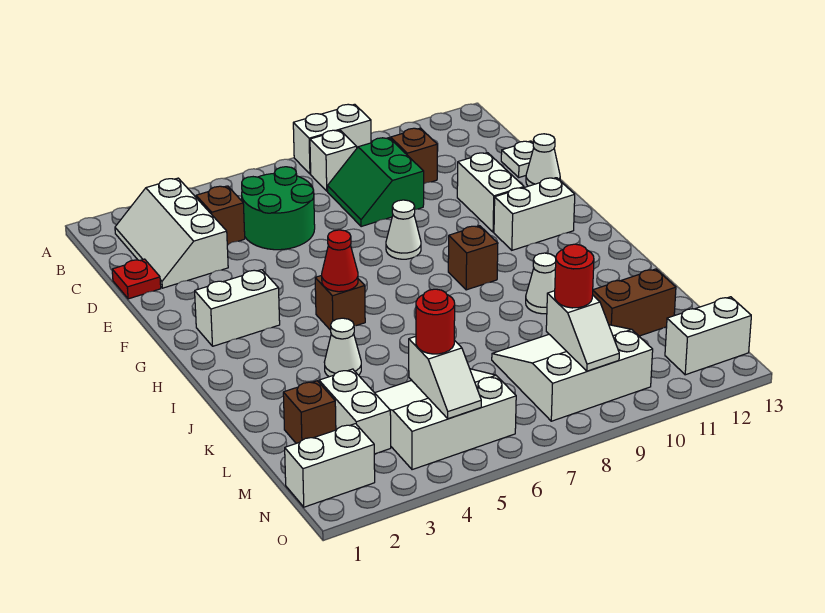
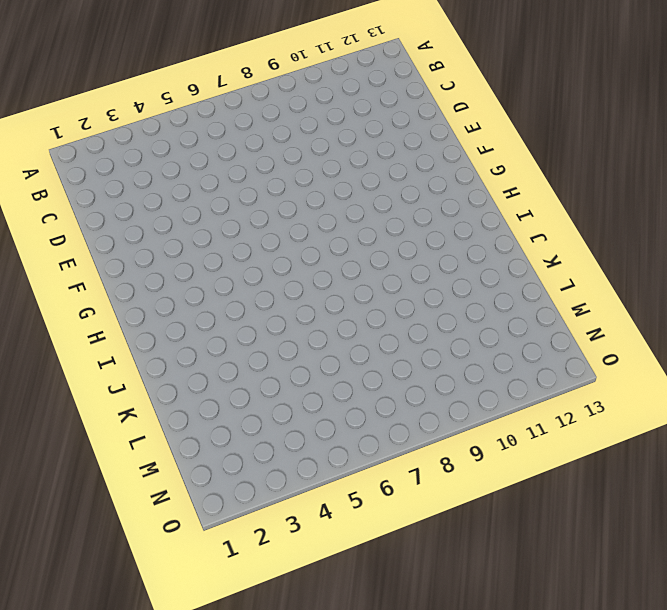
none -> white brick A8:A9 level 1
none -> white slope B2:D3 level 1 top 3
none -> white brick B8 level 1
none -> brown brick C4 level 1

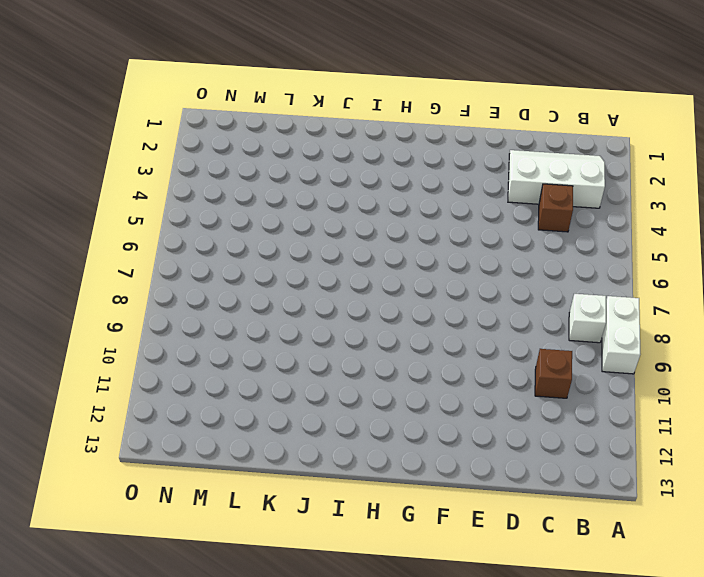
none -> green round brick C5:D6 level 1
none -> green slope C8:D9 level 1 top 9
none -> red plate D1 level 1
none -> white plate D13 level 1

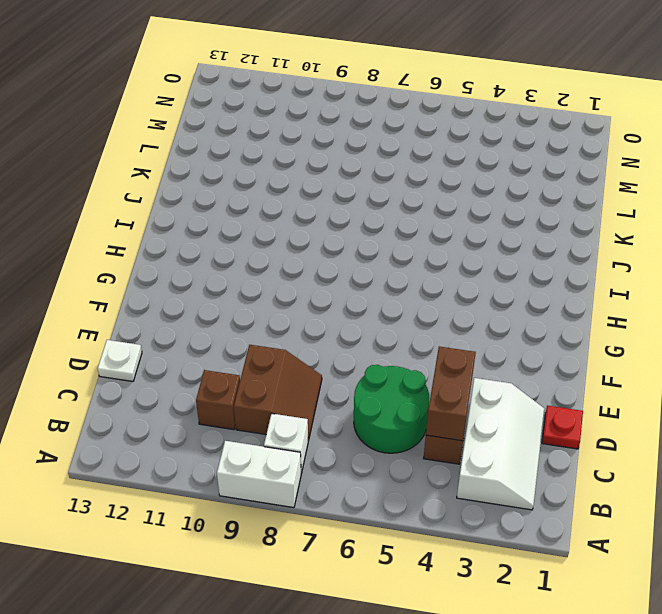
brown brick C4:D4 level 2 -> brown brick L11:L12 level 1
brown slope C8:D9 level 1 top 9 -> green slope C8:D9 level 1 top 9
none -> white brick E11:F11 level 1
none -> white cone E13 level 1
none -> white cone F8 level 1
none -> white brick G2:G3 level 1

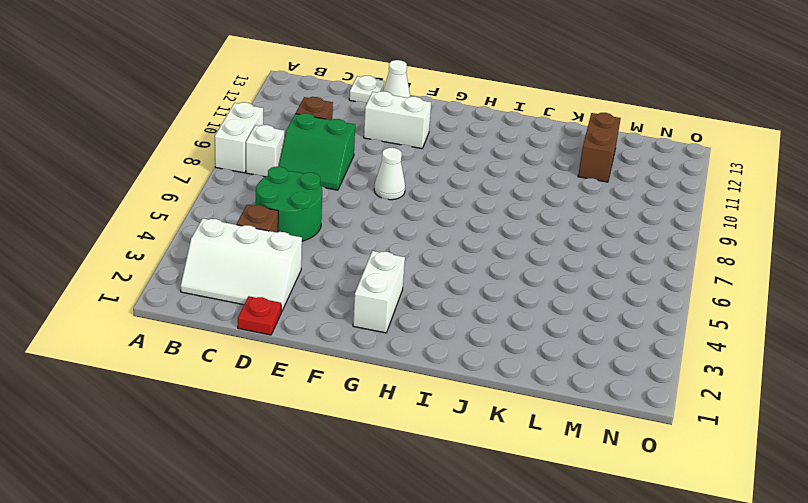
none -> white brick G11:G12 level 1
none -> brown brick H5 level 1
none -> brown brick H9 level 1
none -> white cone J4 level 1

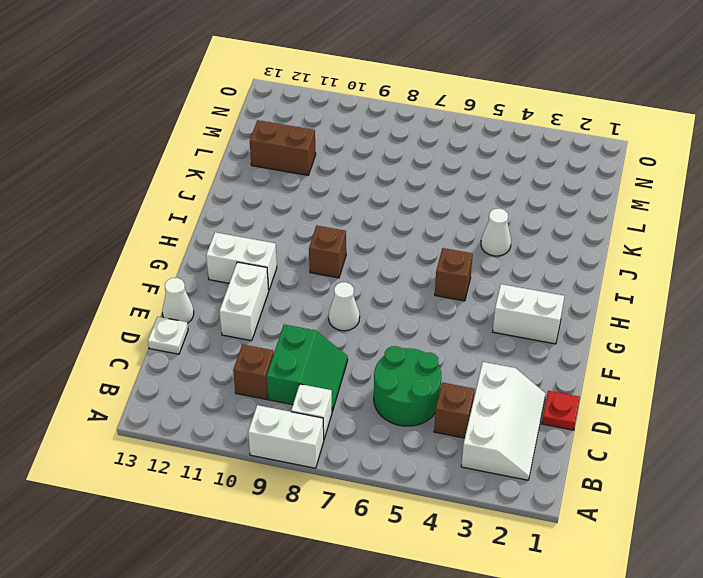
none -> white cone J10 level 1
none -> brown brick L2 level 1
none -> white brick L3:M3 level 1
none -> white slope L4:N6 level 1 top N

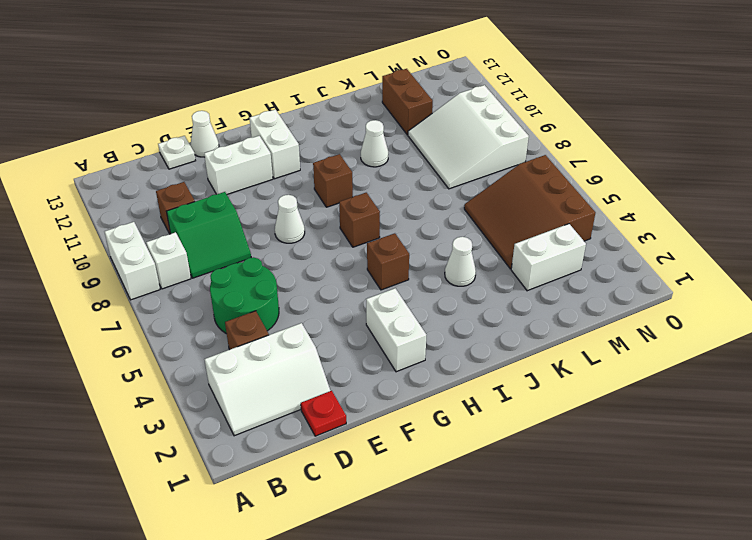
brown brick H7 level 1 -> brown brick L2 level 1
brown slope L4:N6 level 1 top N -> white slope L4:N6 level 1 top N
none -> white brick N1:N2 level 1
none -> white brick N12:N13 level 1
none -> red cone H5 level 2
none -> white slope M5:N5 level 2 top M

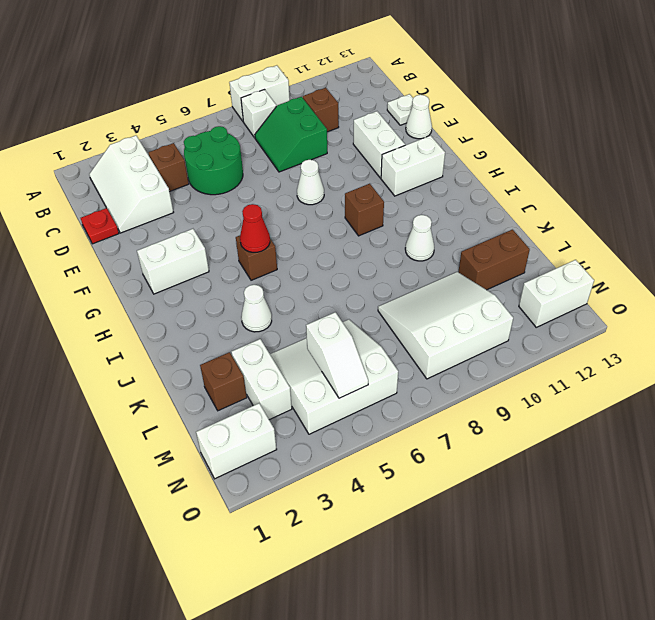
none -> white slope M9:N9 level 2 top M
none -> red round brick M5 level 3
none -> red round brick M9 level 3

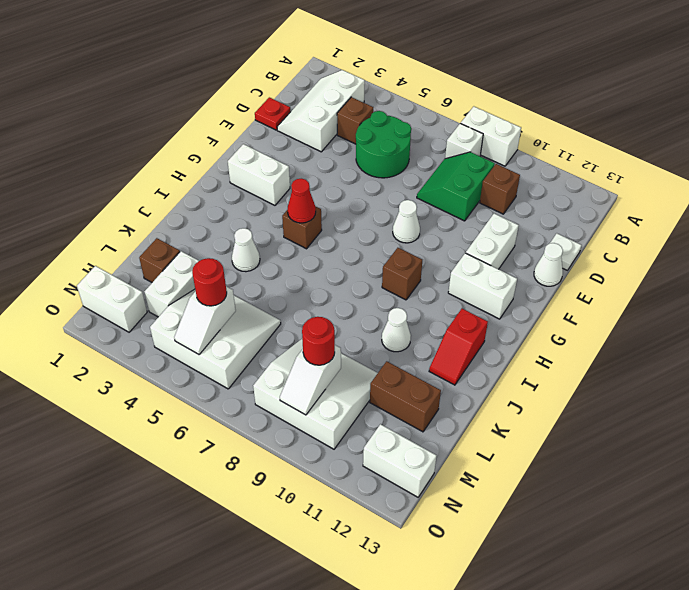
red slope I12:J12 level 1 top I -> none

